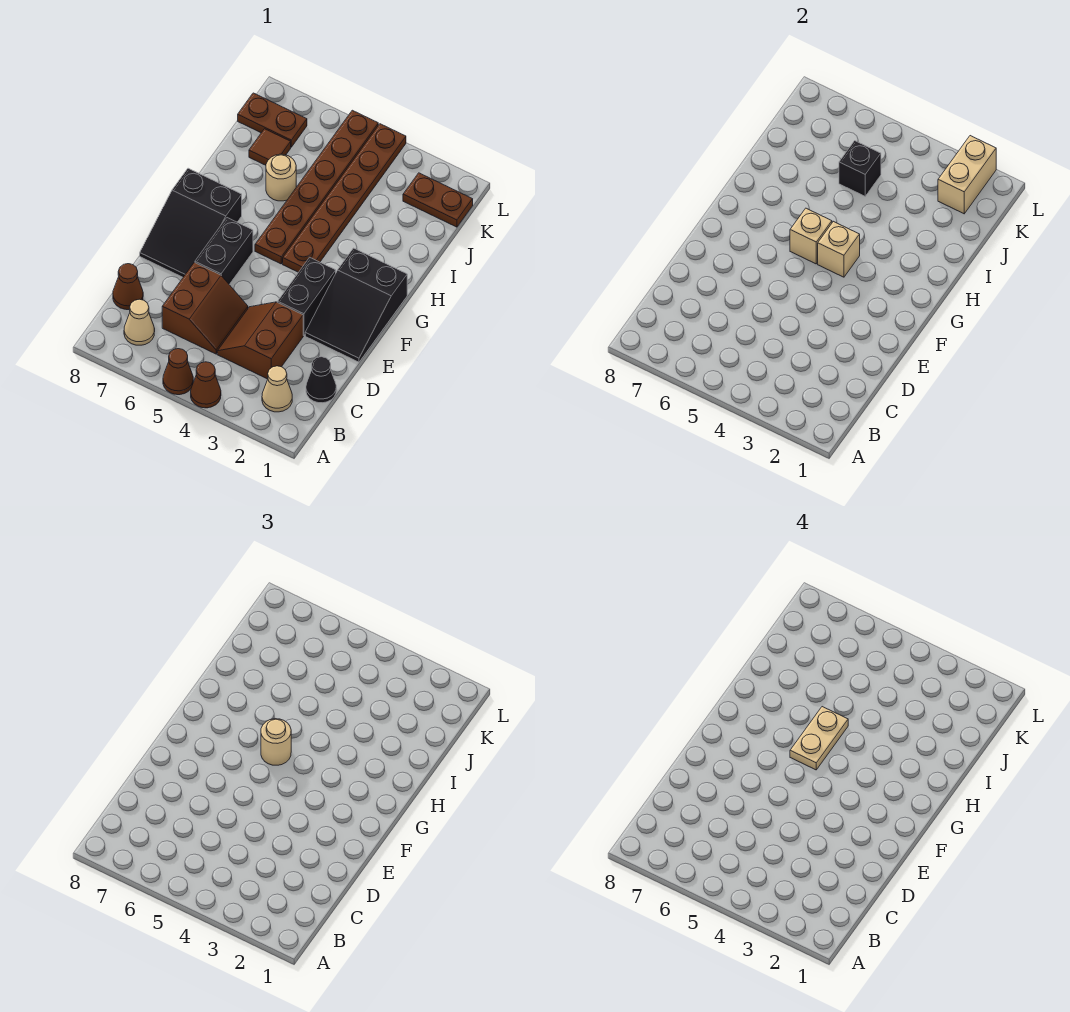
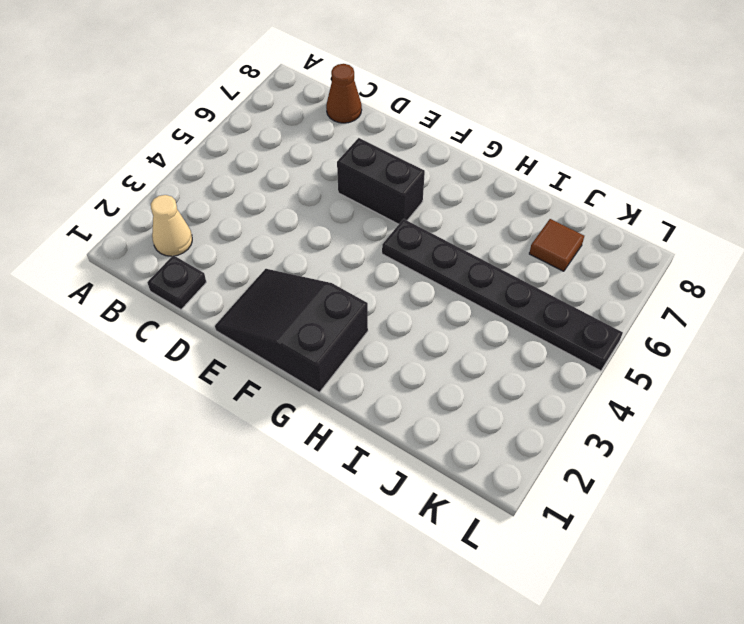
black plate C1 level 1 -> black cone C1 level 1
black plate G5:L5 level 1 -> brown plate G5:L5 level 1
none -> brown cone A4 level 1
none -> brown cone A5 level 1
none -> tan cone B7 level 1

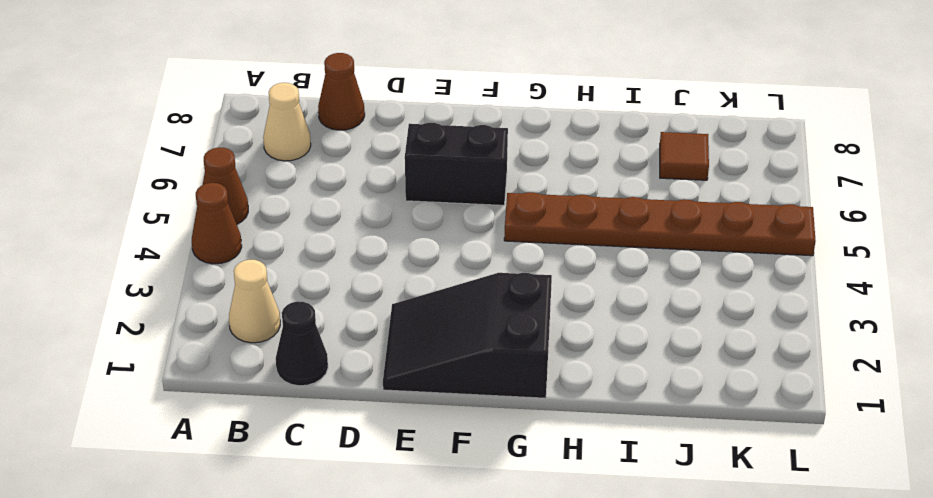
none -> brown slope C3:D4 level 1 top 3
none -> brown slope C5:D6 level 1 top 6
none -> black brick E3:F3 level 1

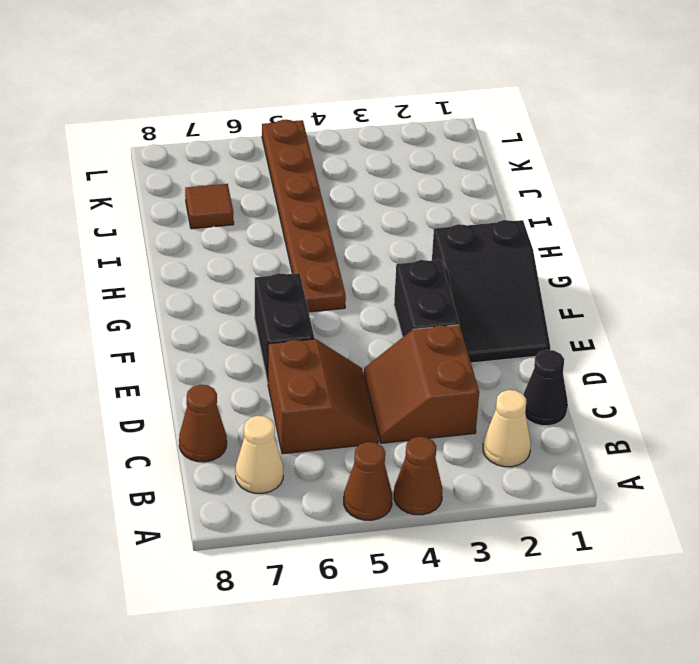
none -> black slope E7:G8 level 1 top G
none -> brown plate G4:L4 level 1
none -> tan round brick I6 level 1

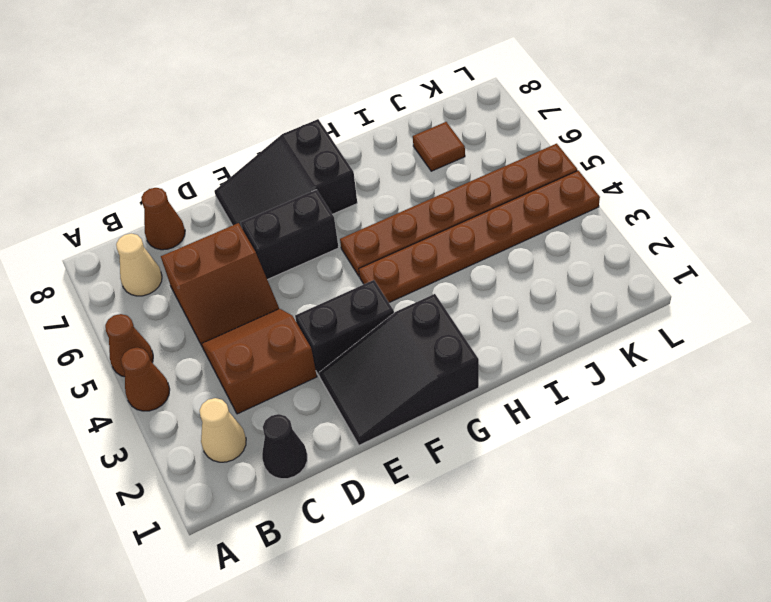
none -> tan round brick I6 level 1
none -> brown plate K1:K2 level 1
none -> brown plate K7:K8 level 1

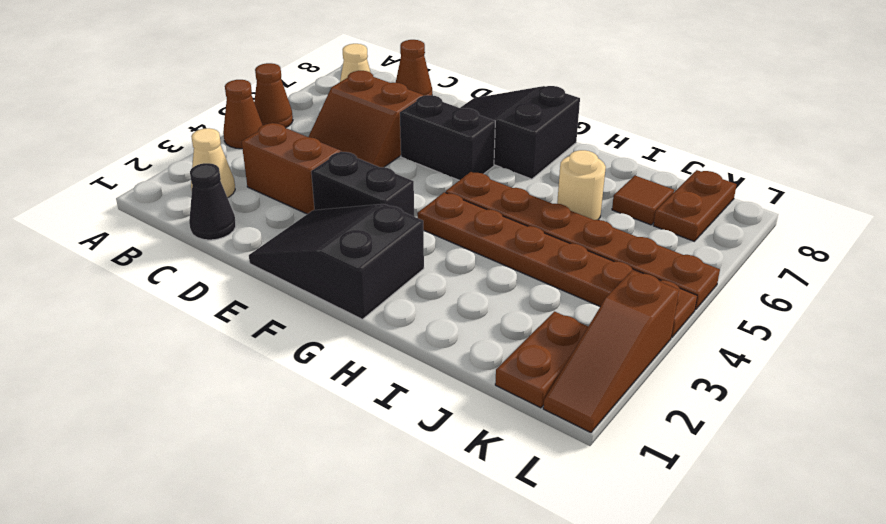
brown slope L1:L3 level 1 top 3 -> none
none -> tan brick G4 level 2
none -> tan brick G5 level 2
none -> black brick J5 level 2

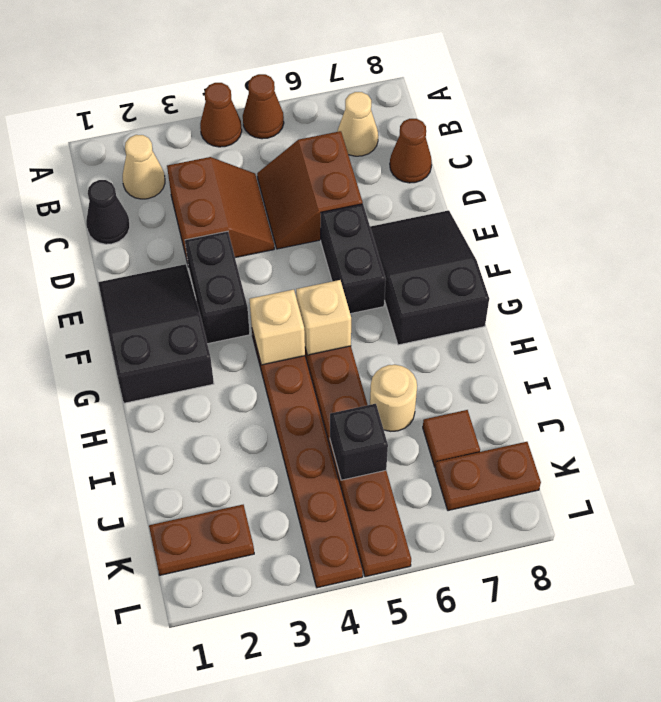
none -> tan brick K2:L2 level 2
none -> tan round brick G5 level 3
none -> tan plate G5:H5 level 4

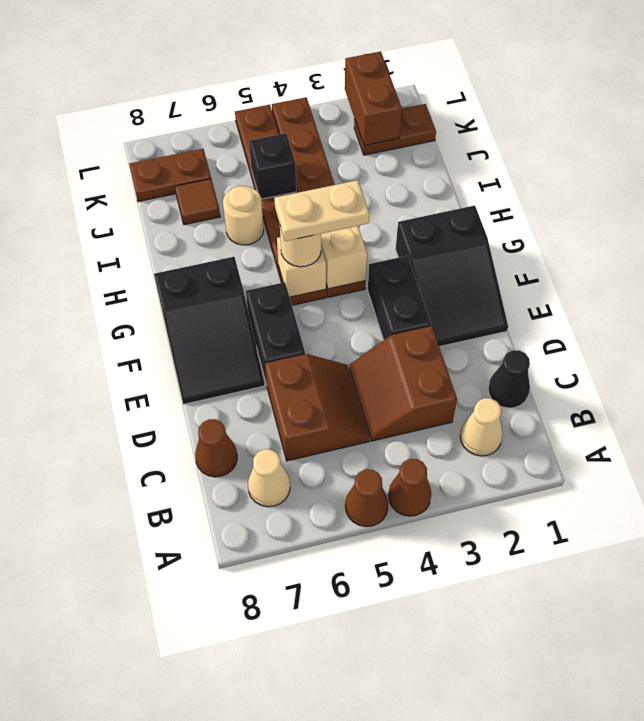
tan plate G4:G5 level 4 -> tan plate G5:H5 level 4
brown brick K2:L2 level 2 -> tan brick K2:L2 level 2

